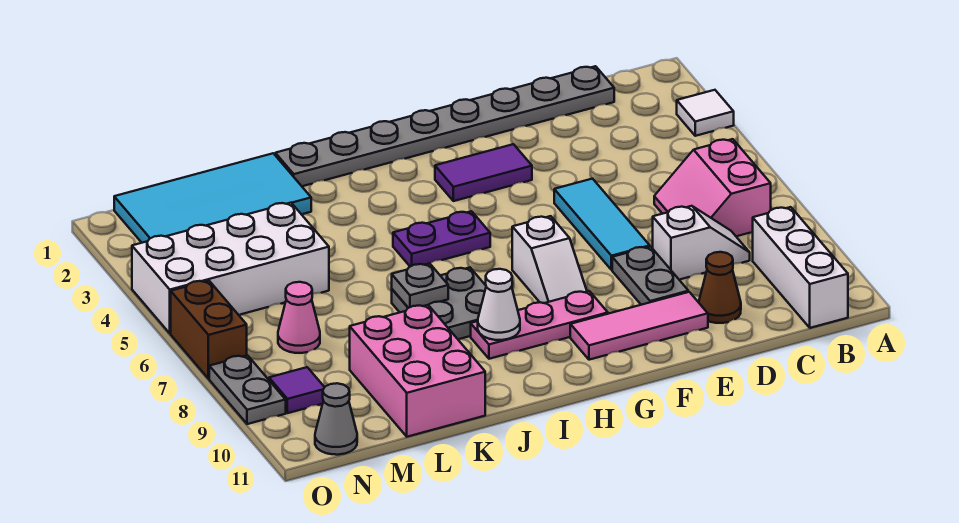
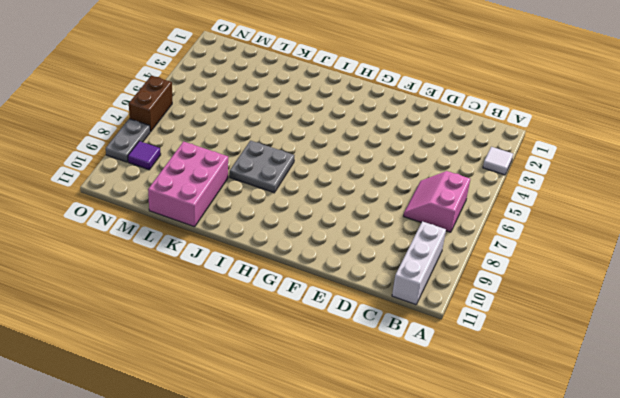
none -> grey plate C1:J1 level 1
none -> white slope C8:D8 level 1 top D
none -> brown cone D10 level 1

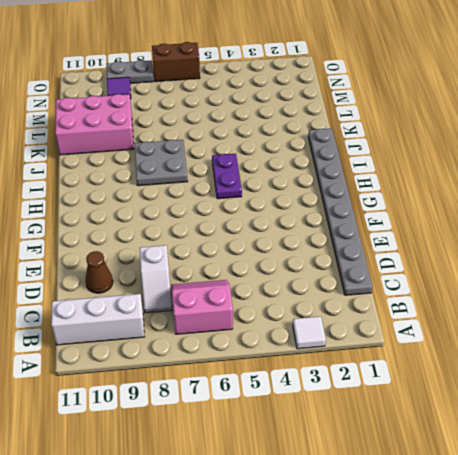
none -> cyan tile E5:E7 level 1
none -> grey plate E8:E9 level 1
none -> pink tile E10:G10 level 1

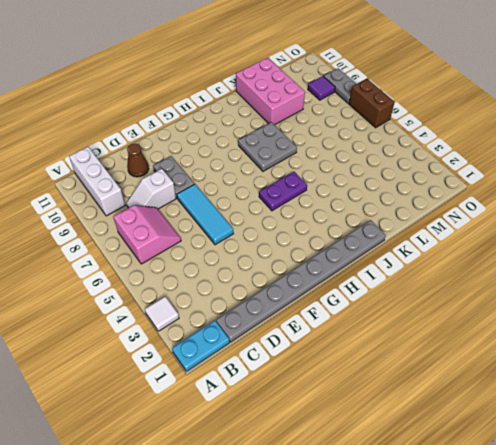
cyan plate A1:B1 level 1 -> none
none -> pink tile E10:G10 level 1
none -> purple tile F3:G3 level 1
none -> white slope G7:G8 level 1 top 7

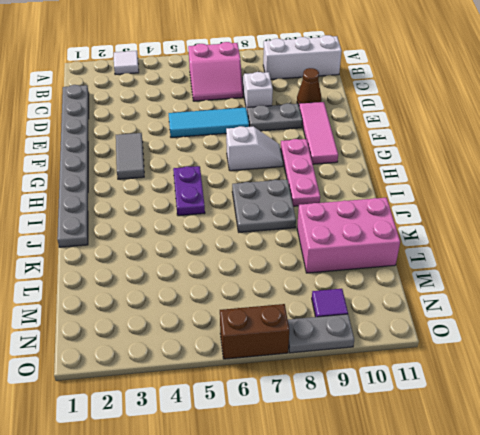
grey tile F3:G3 level 1 -> purple tile F3:G3 level 1
none -> cyan tile K1:N2 level 1
none -> white brick L4:O5 level 1
none -> pink cone M7 level 1

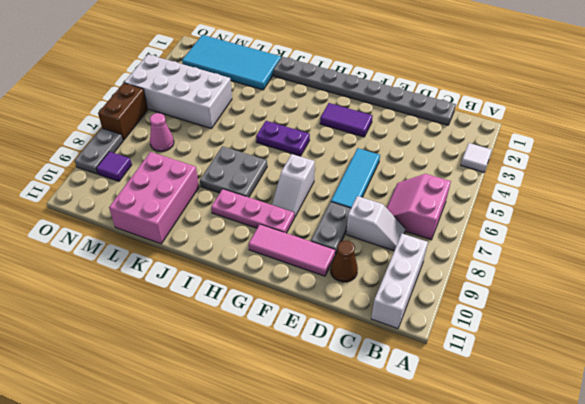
none -> grey cone N11 level 1
none -> white cone I9 level 2
none -> grey plate J7 level 2

